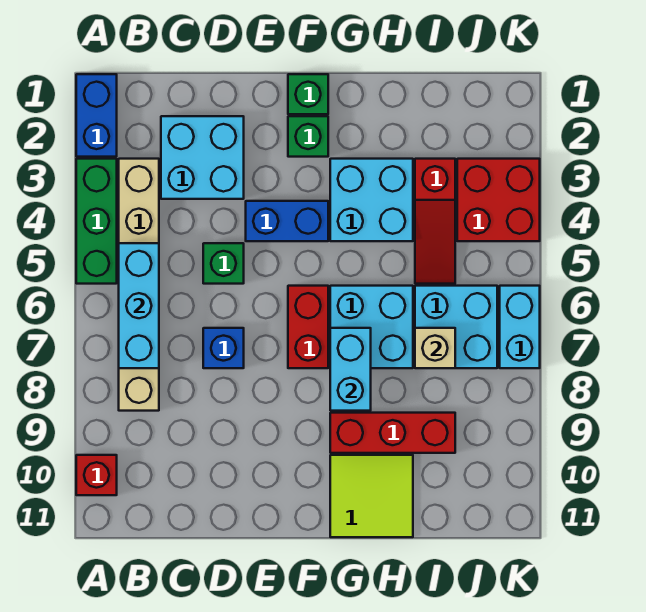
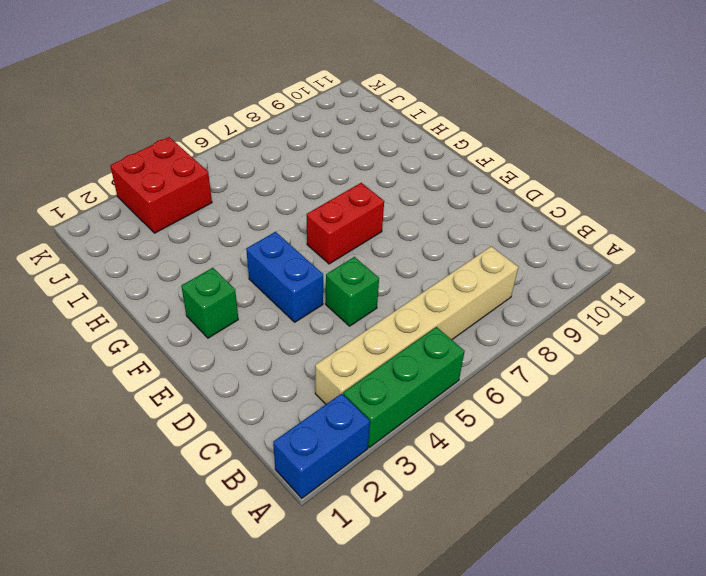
none -> red brick A10 level 1
none -> cyan brick C2:D3 level 1
none -> blue brick D7 level 1

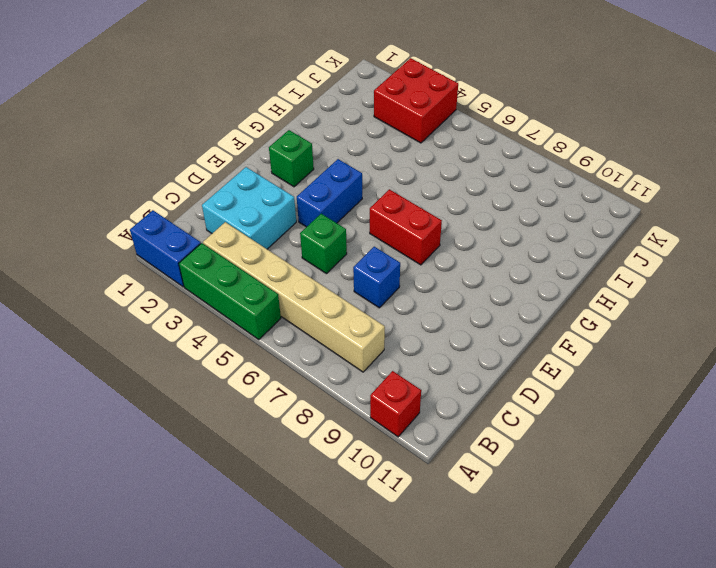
none -> green brick F1 level 1
none -> cyan brick G3:H4 level 1
none -> cyan brick G6:H7 level 1

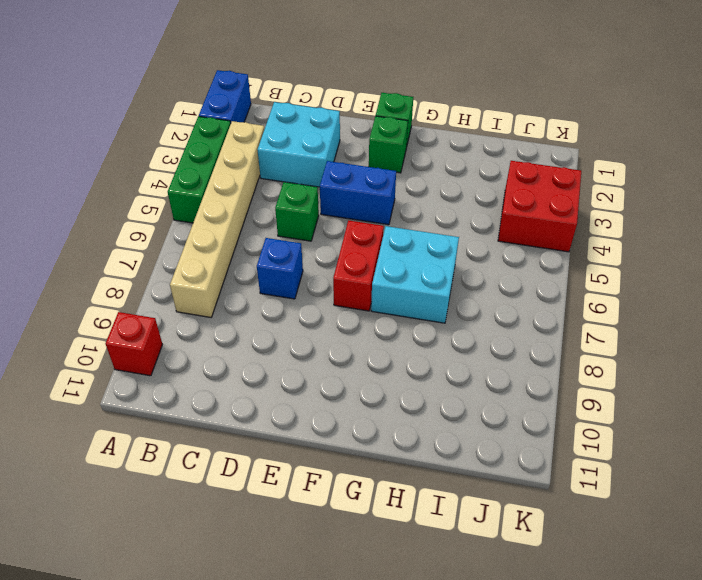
none -> cyan brick G3:H4 level 1
none -> red brick G9:I9 level 1
none -> lime tile G10:H11 level 1

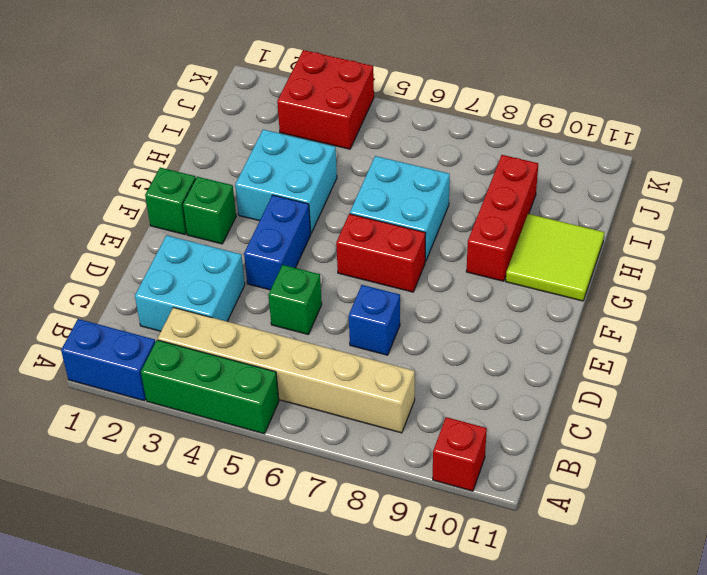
none -> red slope I3:I5 level 1 top 3
none -> cyan brick I6:J7 level 1
none -> cyan brick K6:K7 level 1

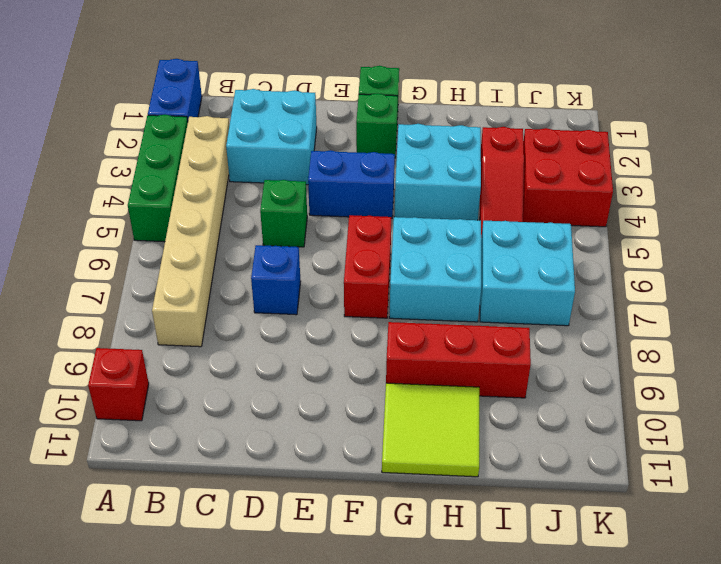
none -> cyan brick K6:K7 level 1
none -> cyan brick B5:B7 level 2
none -> cyan brick G7:G8 level 2

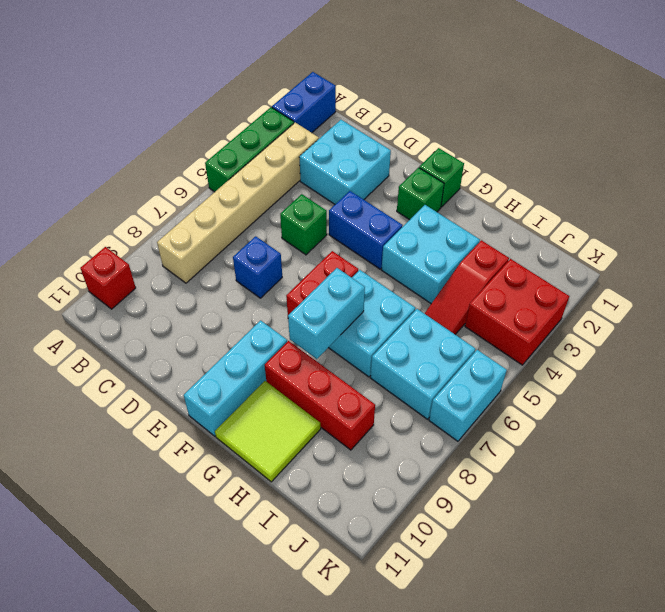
cyan brick F9:F11 level 1 -> cyan brick B5:B7 level 2
none -> tan brick I7 level 2

